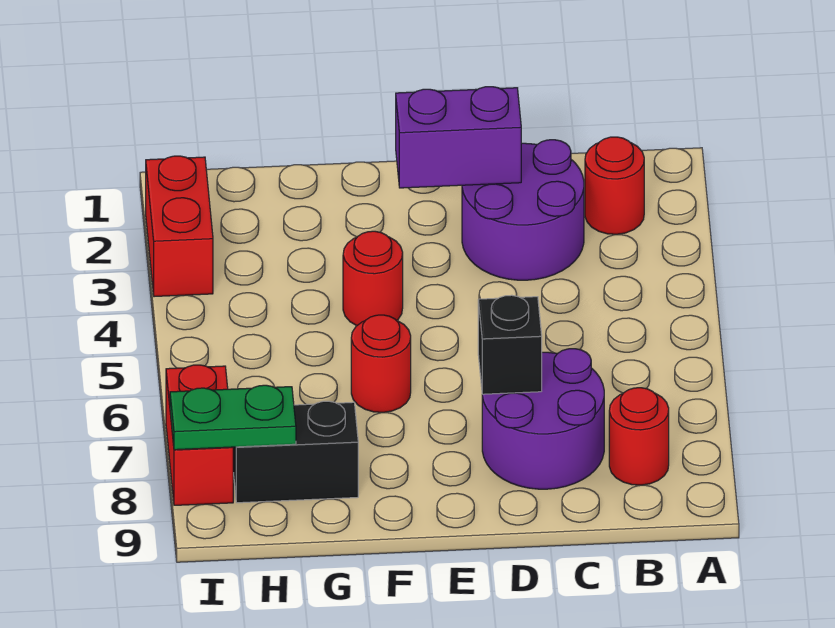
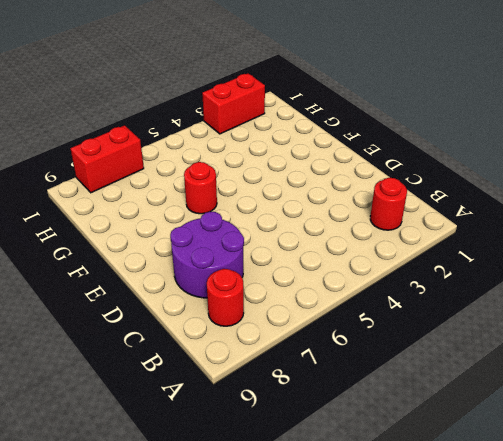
none -> purple round brick C2:D3 level 1
none -> red round brick F4 level 1
none -> black brick G8:H8 level 1

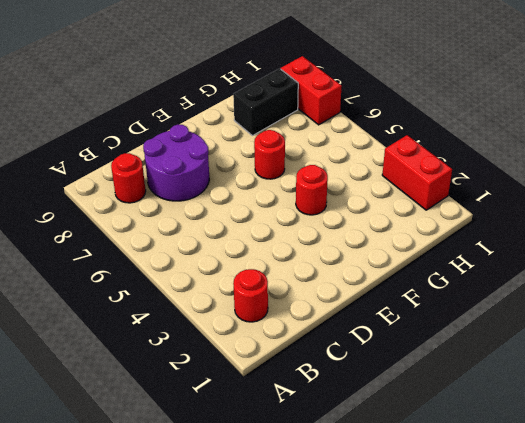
none -> purple round brick C2:D3 level 1
none -> purple brick D2:E2 level 2
none -> black brick D7 level 2

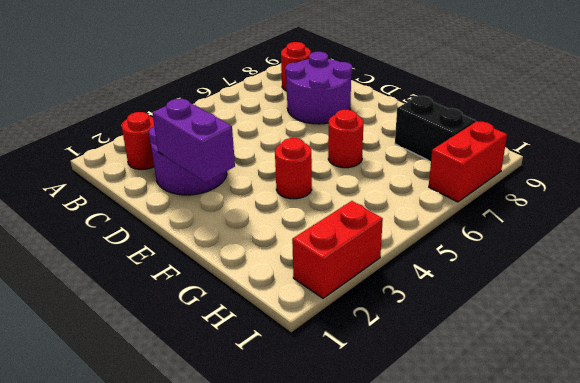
none -> black brick D7 level 2
none -> green plate H8:I8 level 2

